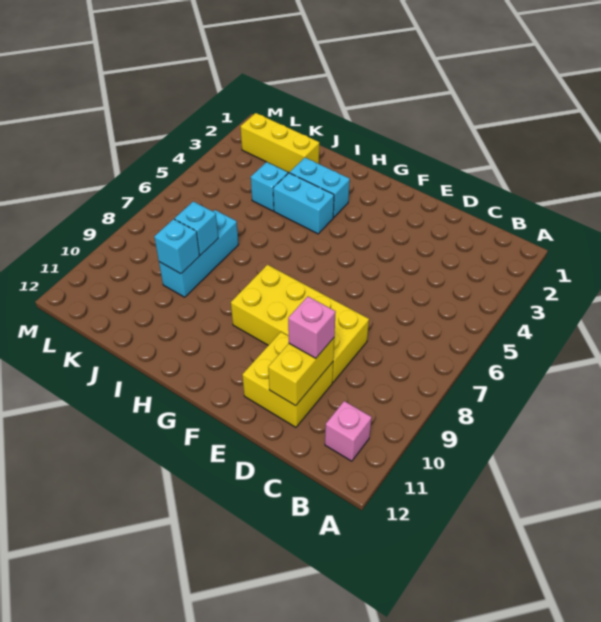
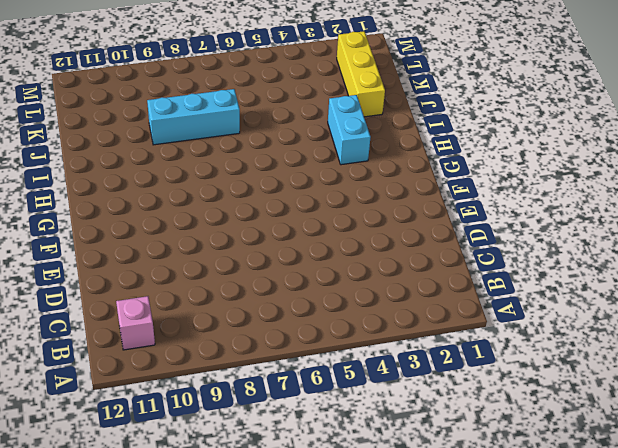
none -> yellow brick D8:G9 level 1
none -> yellow brick D10:E11 level 1
none -> cyan brick H4:I4 level 1

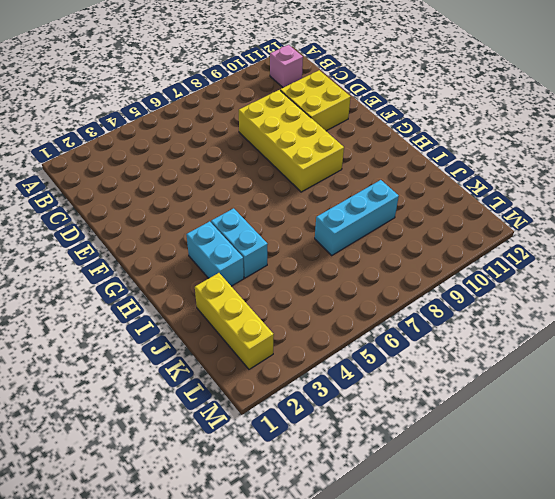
none -> cyan brick J4 level 1
none -> yellow brick D10:D11 level 2
none -> cyan brick J8 level 2

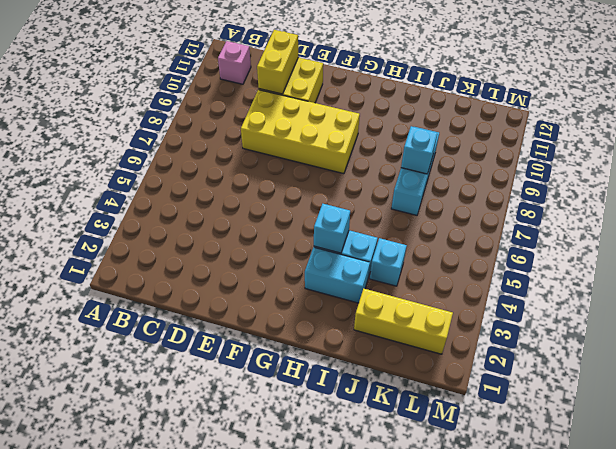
cyan brick H4 level 2 -> cyan brick J9 level 2
none -> pink brick D10 level 3

